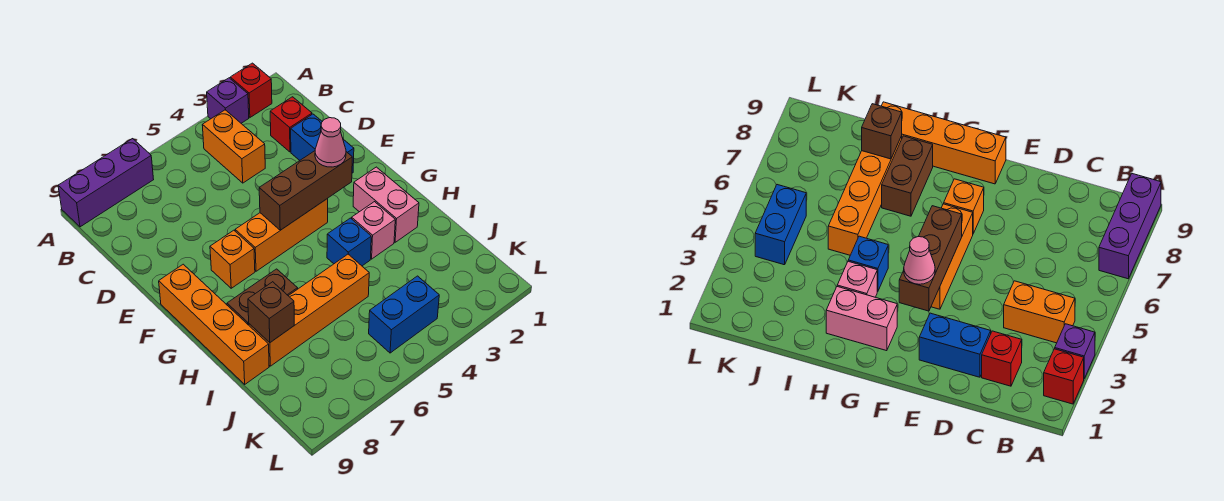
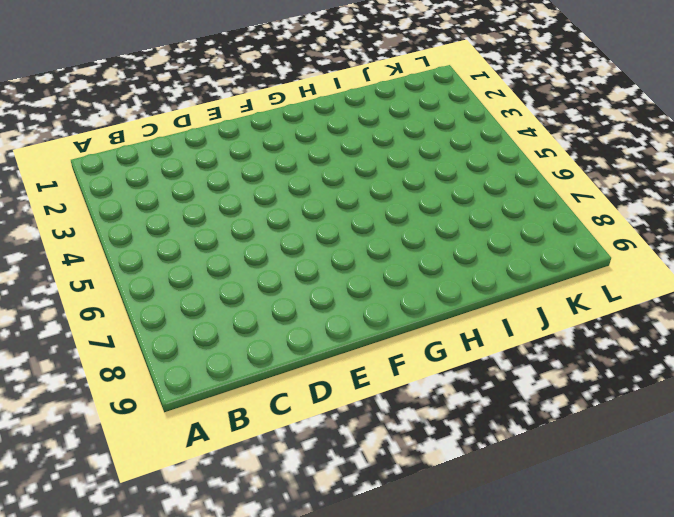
none -> red brick A2 level 1
none -> purple brick A3 level 1
none -> purple brick A7:A9 level 1

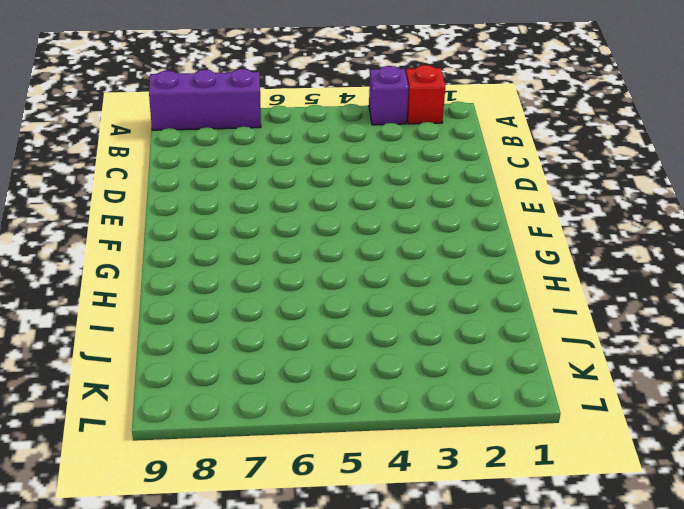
none -> orange brick B4:C4 level 1
none -> red brick C2 level 1
none -> blue brick D2:E2 level 1

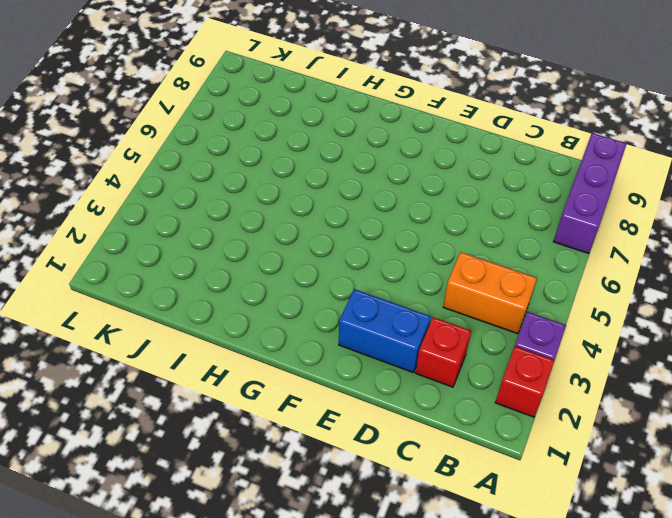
none -> orange brick F4:F6 level 1
none -> orange brick F7 level 1
none -> orange brick F9:I9 level 1

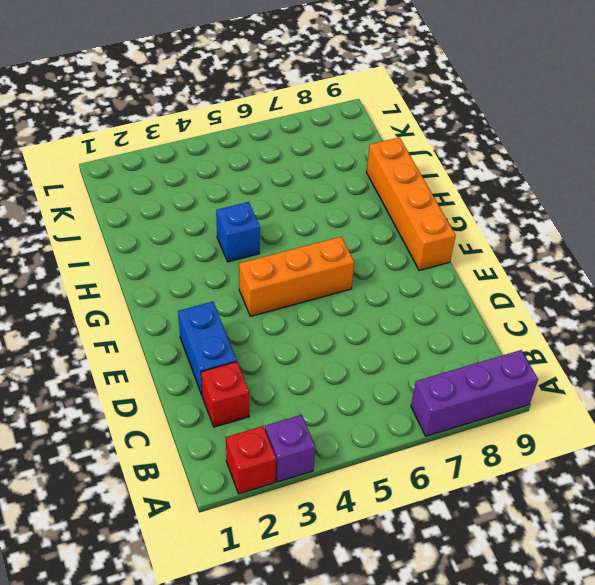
none -> orange brick B4:C4 level 1
none -> orange brick F7 level 1
none -> pink brick G2:H2 level 1

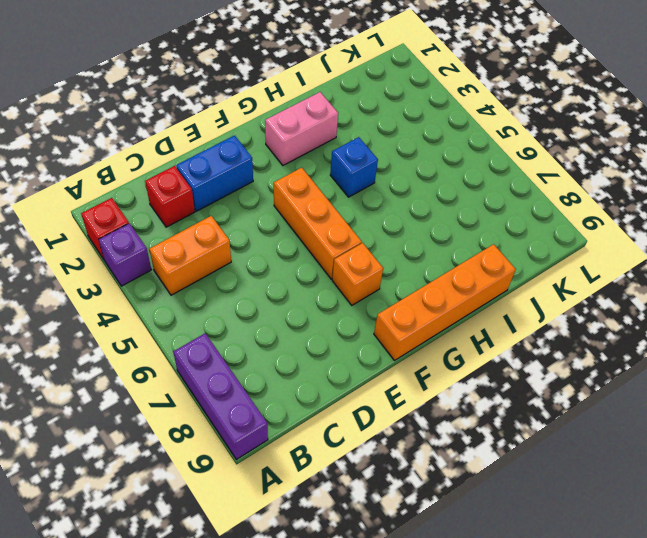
none -> pink brick H3 level 1
none -> brown brick H7:H8 level 1
none -> orange brick I5:I8 level 1

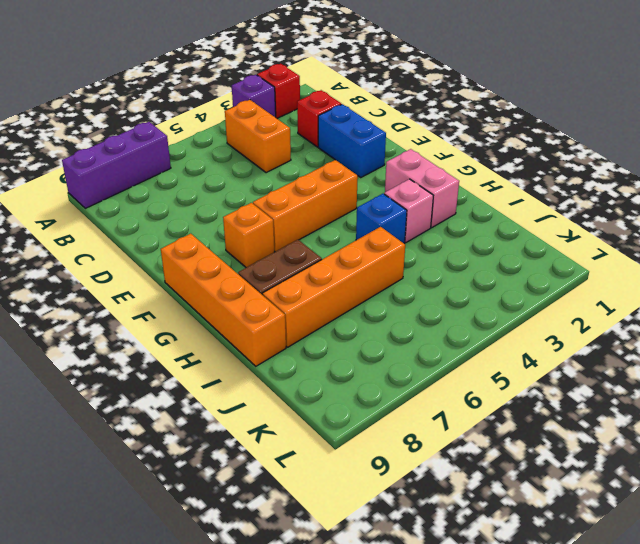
none -> blue brick K4:K5 level 1
none -> brown brick F3:F5 level 2
none -> brown brick I8 level 2

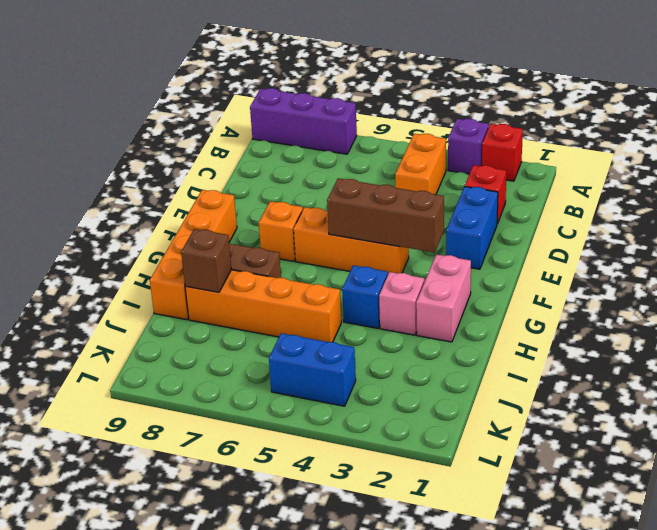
none -> pink cone F3 level 3

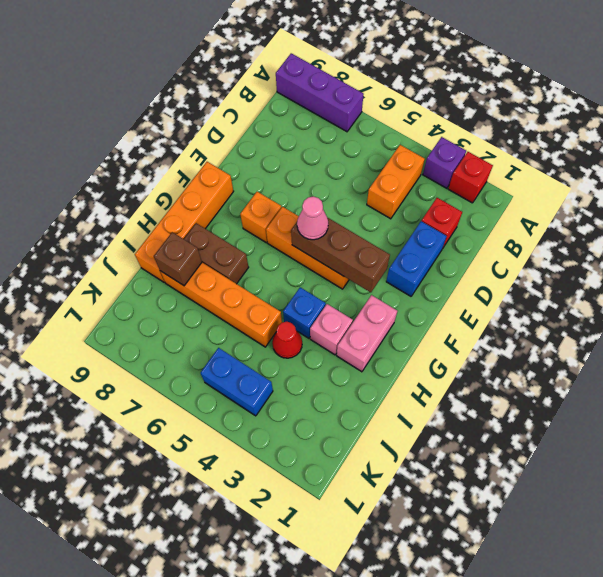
pink cone F5 level 3 -> pink cone F3 level 3
red cone I4 level 1 -> none

